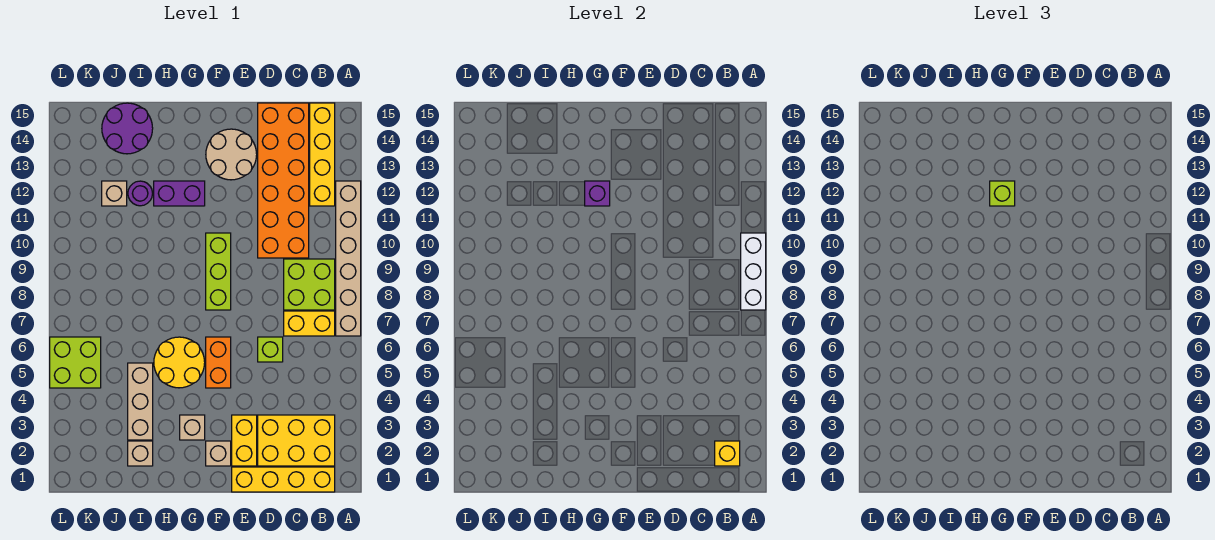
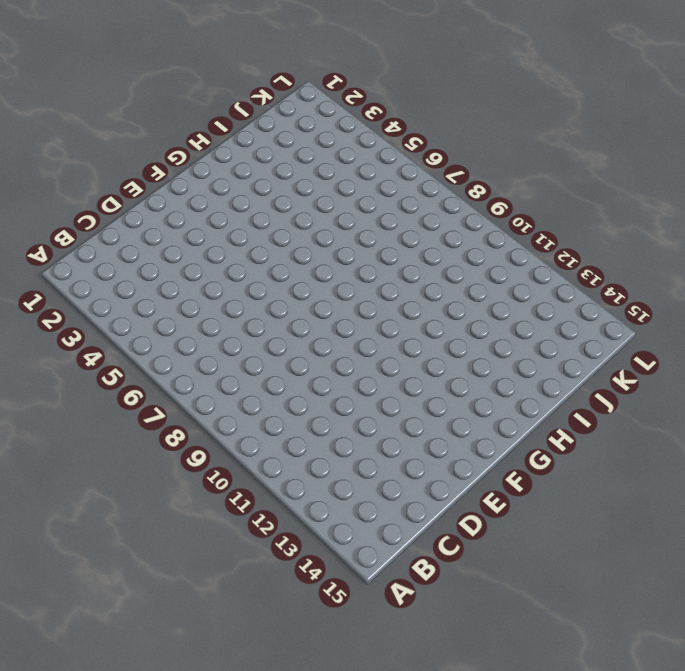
none -> tan brick A7:A12 level 1
none -> yellow brick B1:E1 level 1
none -> yellow brick B2:D3 level 1

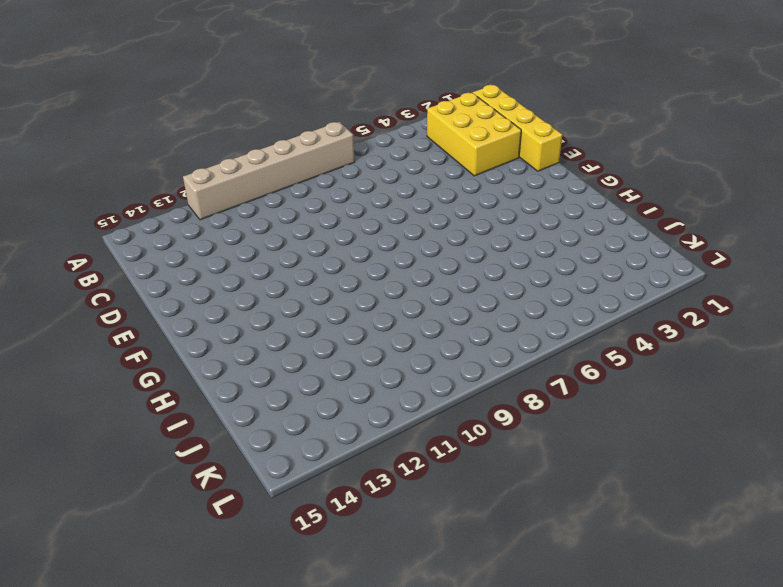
none -> yellow brick B7:C7 level 1
none -> lime brick B8:C9 level 1
none -> yellow brick B12:B15 level 1

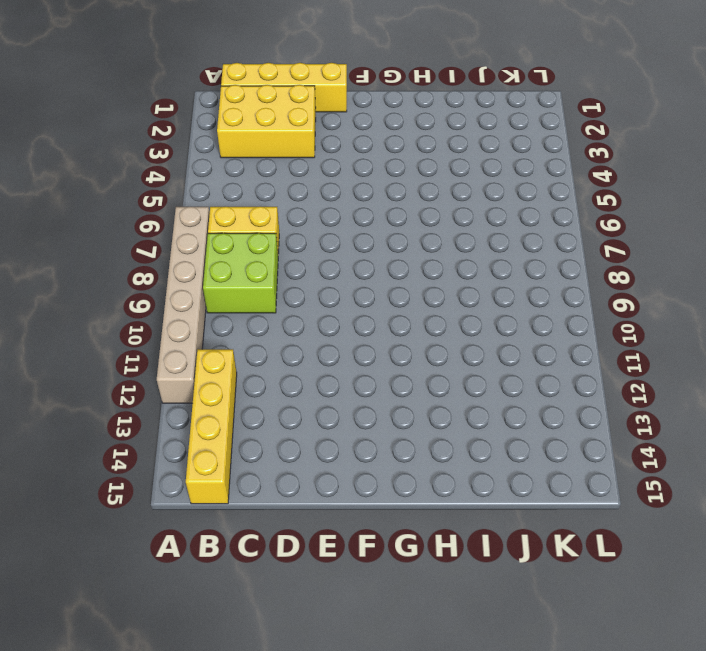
none -> orange brick C10:D15 level 1
none -> lime brick D6 level 1
none -> yellow brick E2:E3 level 1

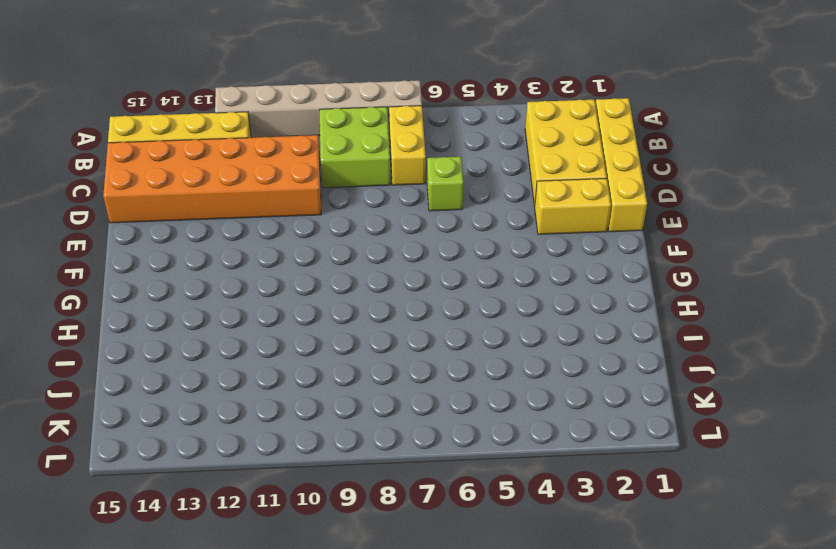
none -> tan round brick E13:F14 level 1
none -> tan brick F2 level 1
none -> orange brick F5:F6 level 1

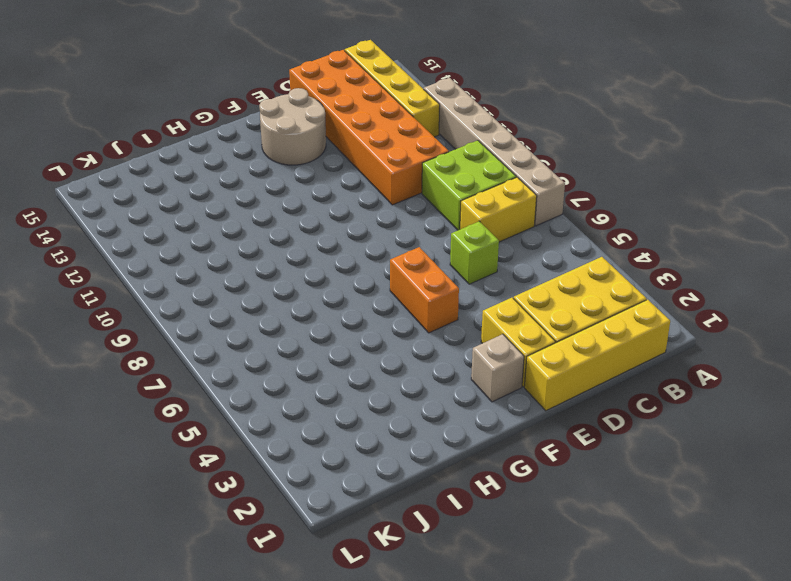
none -> lime brick F8:F10 level 1
none -> tan brick G3 level 1
none -> yellow round brick G5:H6 level 1

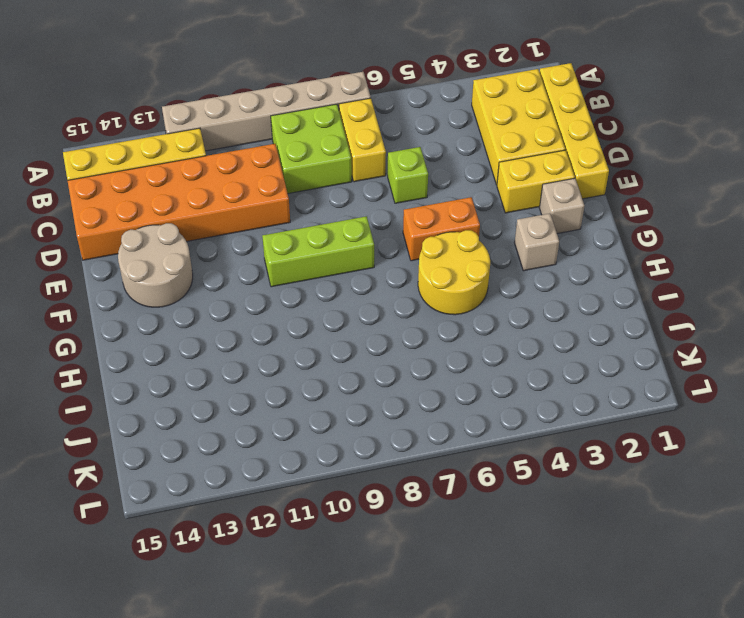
none -> purple brick G12:H12 level 1
none -> tan brick I2 level 1
none -> tan brick I3:I5 level 1

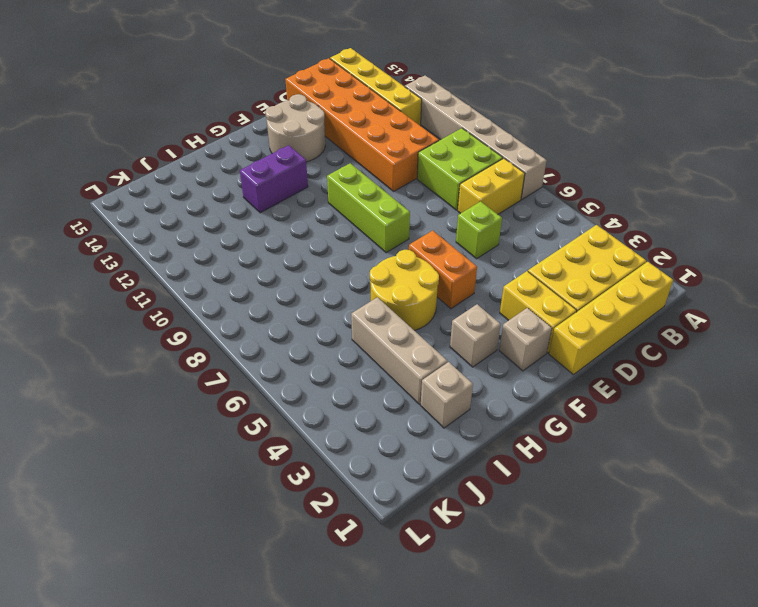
none -> purple round brick I12 level 1
none -> purple round brick I14:J15 level 1
none -> tan brick J12 level 1

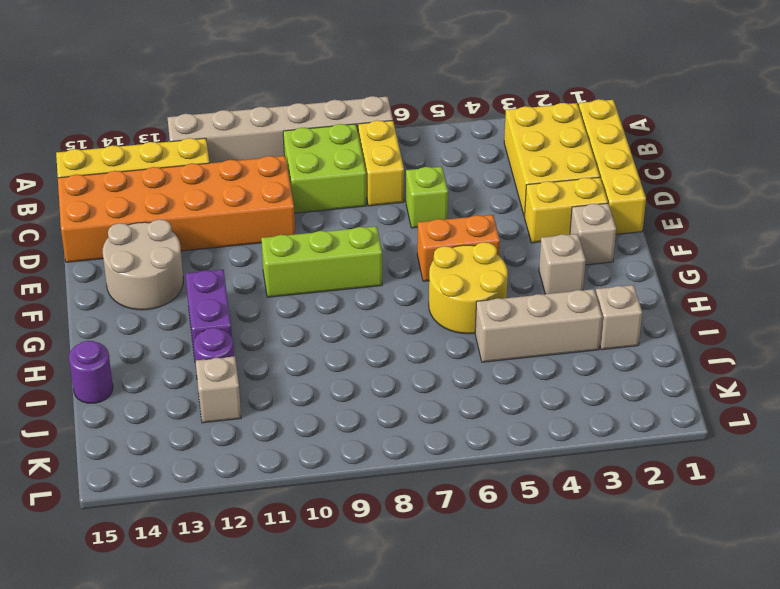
purple round brick I15 level 1 -> purple round brick I14:J15 level 1
none -> lime brick K5:L6 level 1
none -> white brick A8:A10 level 2
none -> yellow brick B2 level 2

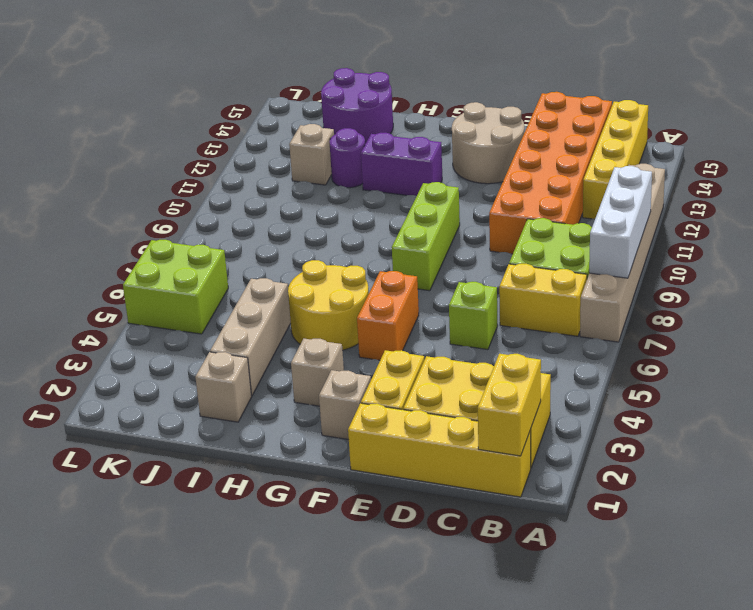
yellow brick B1:B2 level 2 -> yellow brick B2 level 2
none -> purple brick G12 level 2
none -> lime brick G12 level 3

